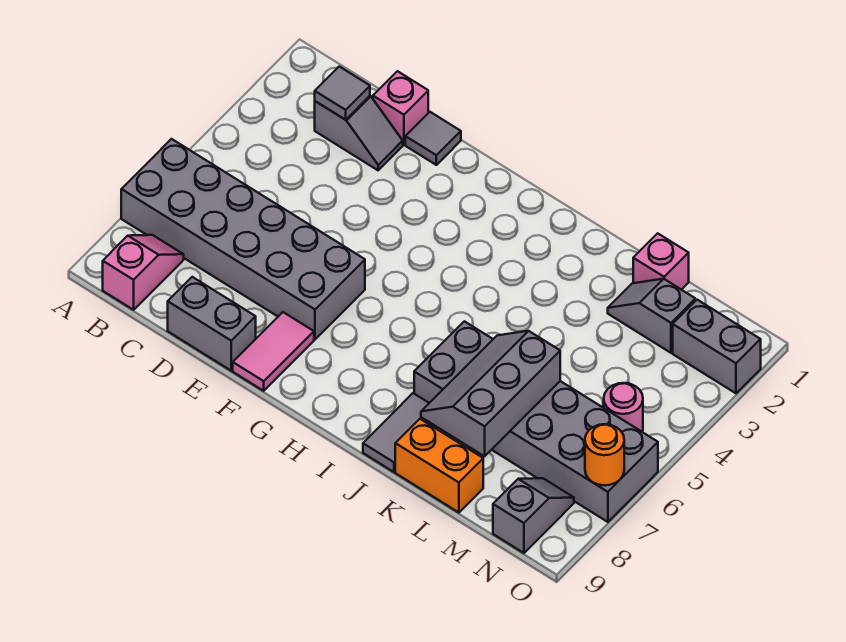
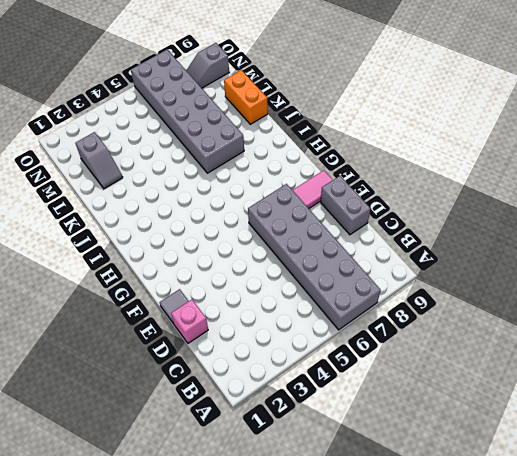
none -> pink slope B8:B9 level 1 top 9
none -> grey slope C2:D2 level 1 top C
none -> grey tile J8:J9 level 1

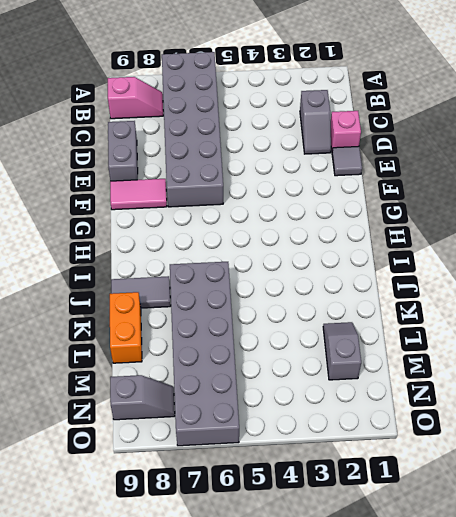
none -> pink brick L1 level 1
none -> grey brick N2:O2 level 1
none -> pink round brick N5 level 1

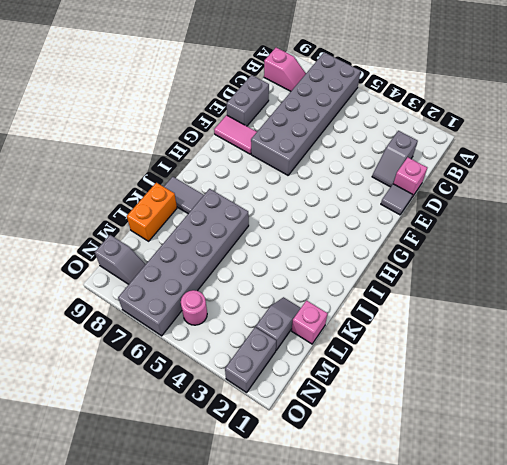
none -> grey tile C2 level 2
none -> grey slope K6:L8 level 2 top L
none -> orange round brick O7 level 2

